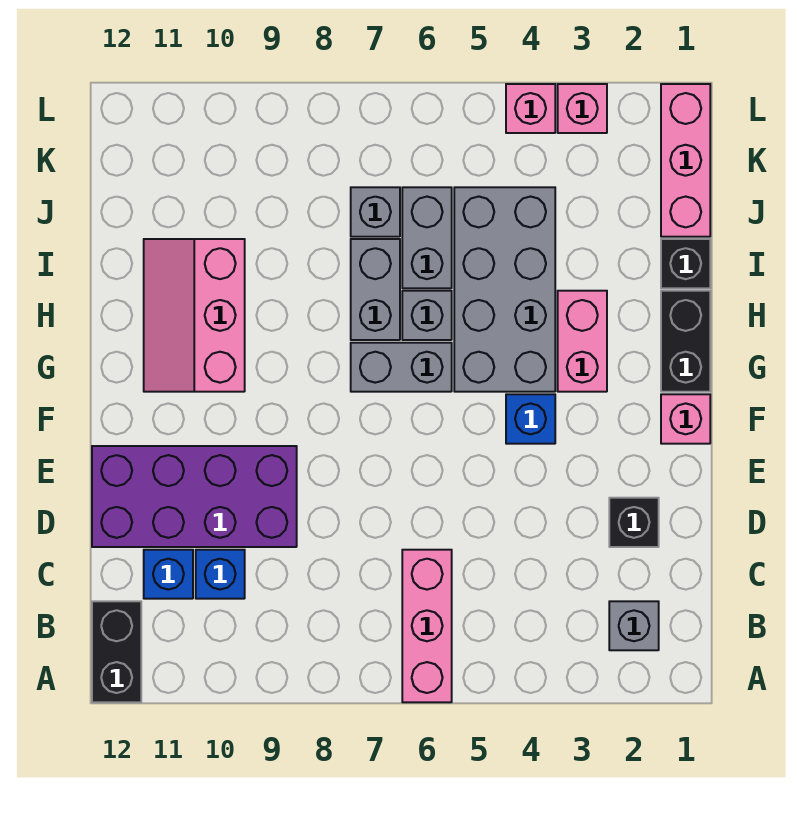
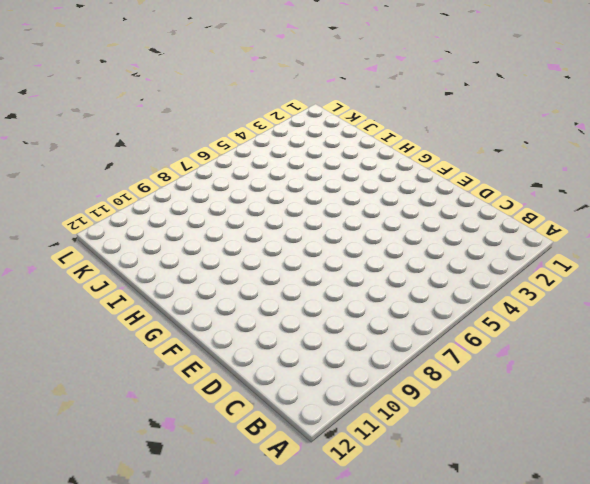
none -> pink brick A6:C6 level 1
none -> black brick A12:B12 level 1
none -> grey brick B2 level 1

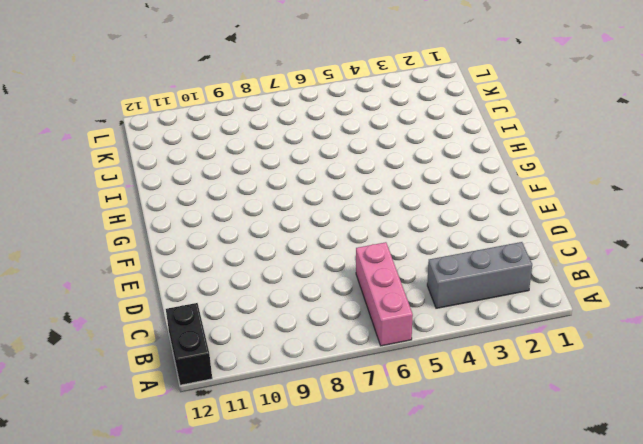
grey brick B2:B4 level 1 -> grey brick B2 level 1
none -> blue brick C10 level 1
none -> blue brick C11 level 1
none -> black brick D2 level 1

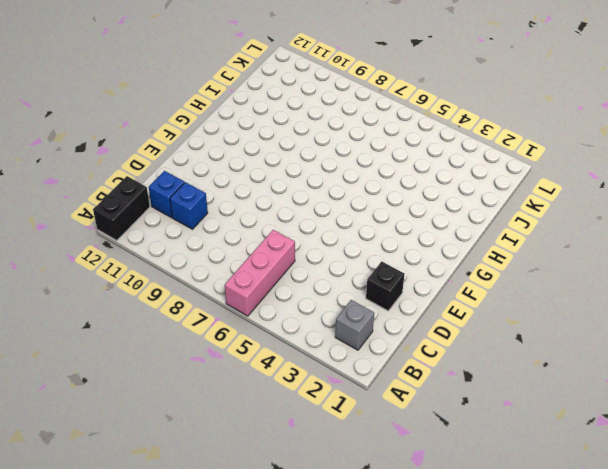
none -> purple brick D9:E12 level 1
none -> pink brick F1 level 1
none -> blue brick F4 level 1

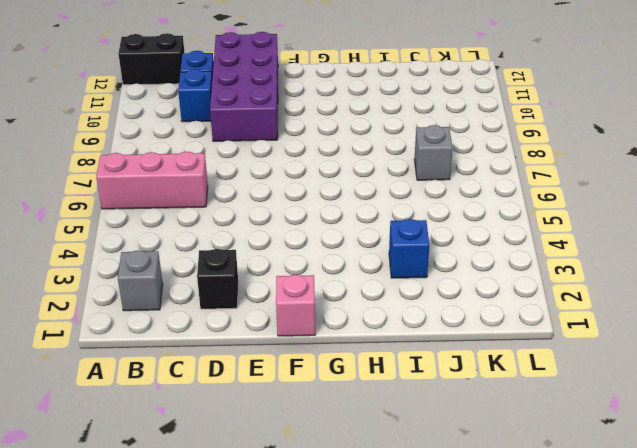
blue brick I3 level 1 -> blue brick F4 level 1
none -> black brick G1:H1 level 1
none -> pink brick G3:H3 level 1
none -> grey brick G4:J5 level 1

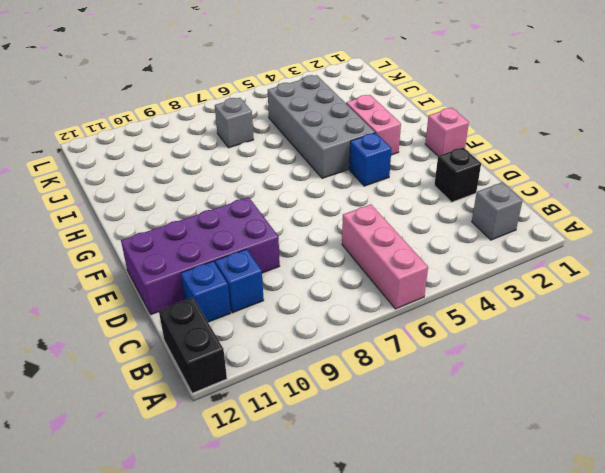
none -> black brick G1:H1 level 1
none -> grey brick G6:G7 level 1
none -> pink slope G10:I11 level 1 top 10

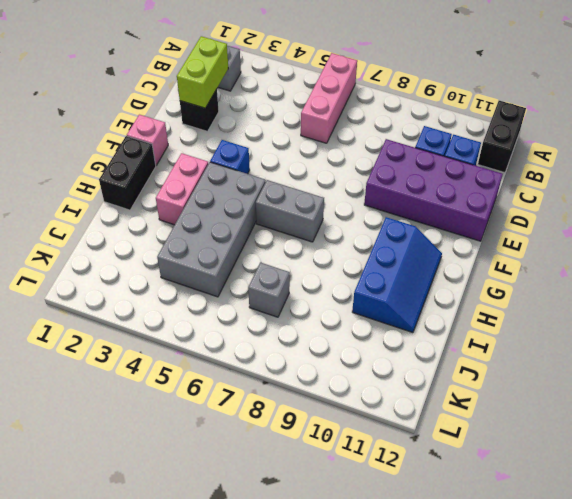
lime brick C2:D2 level 2 -> none
blue slope G10:I11 level 1 top 10 -> pink slope G10:I11 level 1 top 10
none -> grey brick H6 level 1
none -> grey brick H7:I7 level 1
none -> black brick I1 level 1

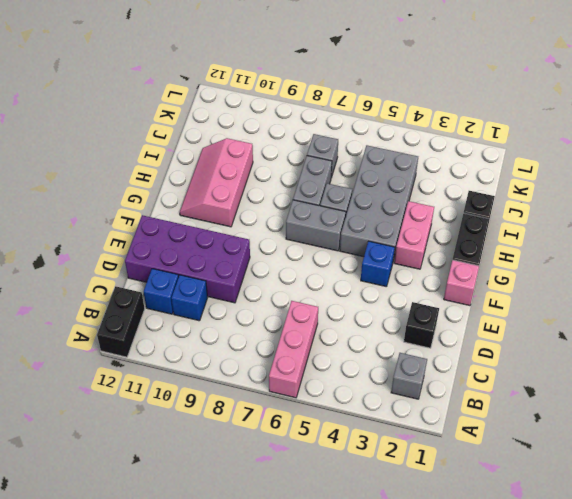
none -> grey brick I6:J6 level 1
none -> pink brick J1:L1 level 1
none -> pink brick L3 level 1

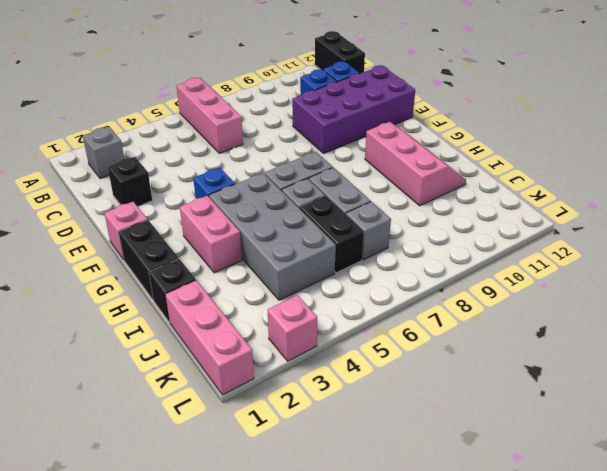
black brick I6:J6 level 1 -> grey brick I6:J6 level 1
none -> pink brick L4 level 1

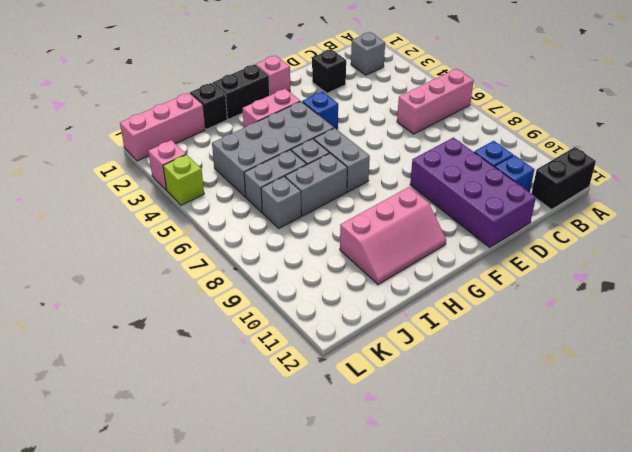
lime brick L4 level 1 -> pink brick L4 level 1

